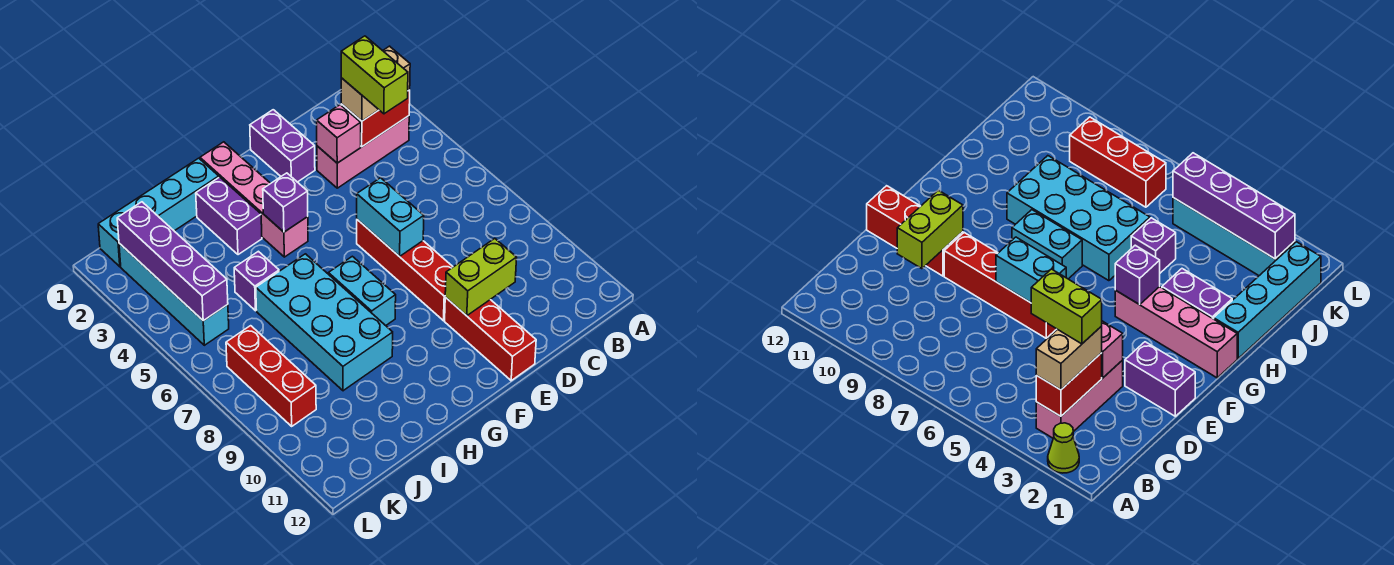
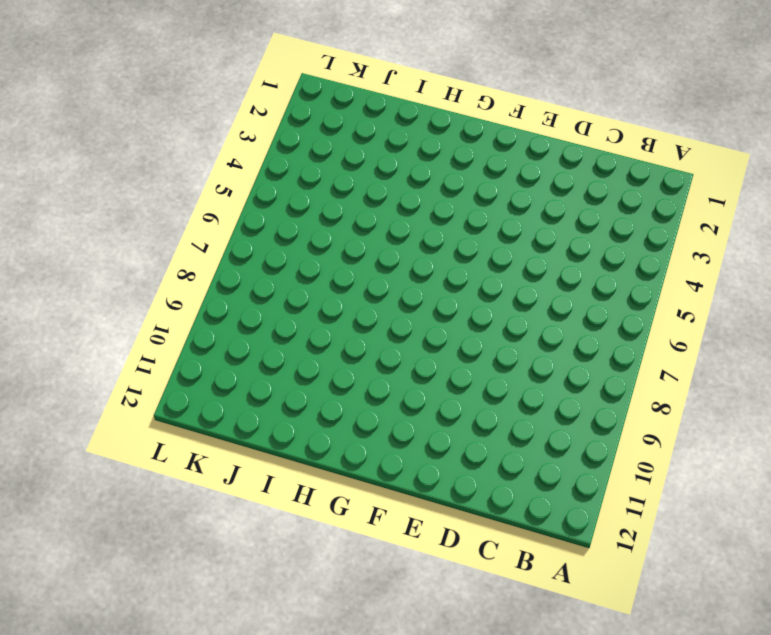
none -> lime cone A2 level 1
none -> pink brick B3:D3 level 1
none -> purple brick E1:E2 level 1

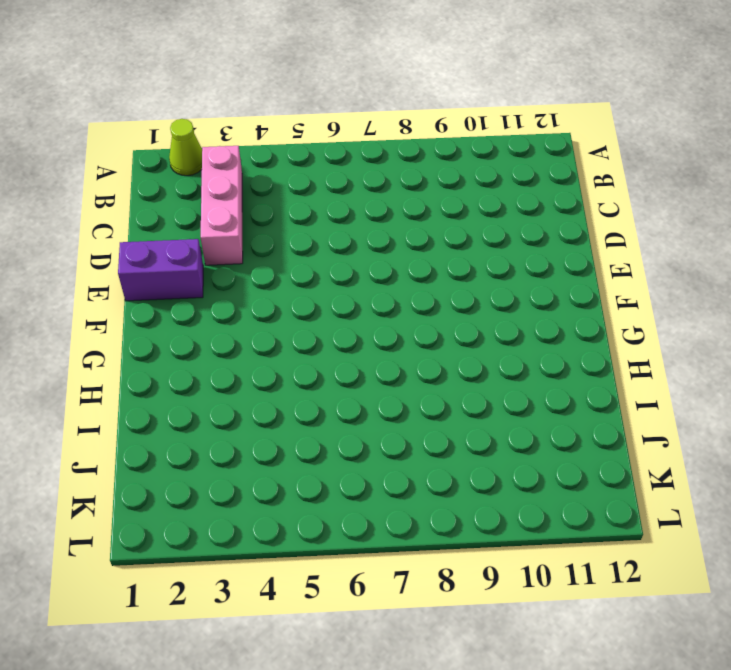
none -> red brick E6:E9 level 1
none -> red brick E10:E12 level 1
none -> pink brick G1:G4 level 1

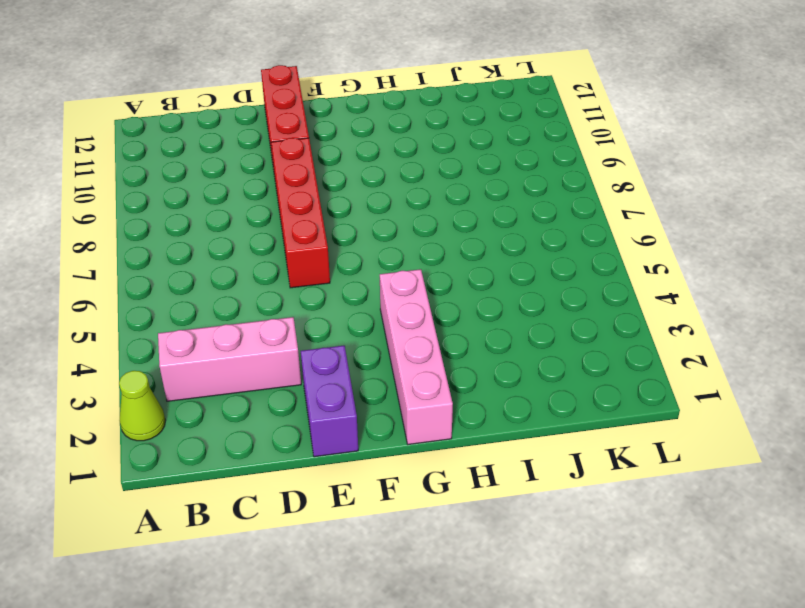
none -> cyan brick G7:G8 level 1
none -> cyan brick H1:K1 level 1
none -> purple brick H2:H3 level 1

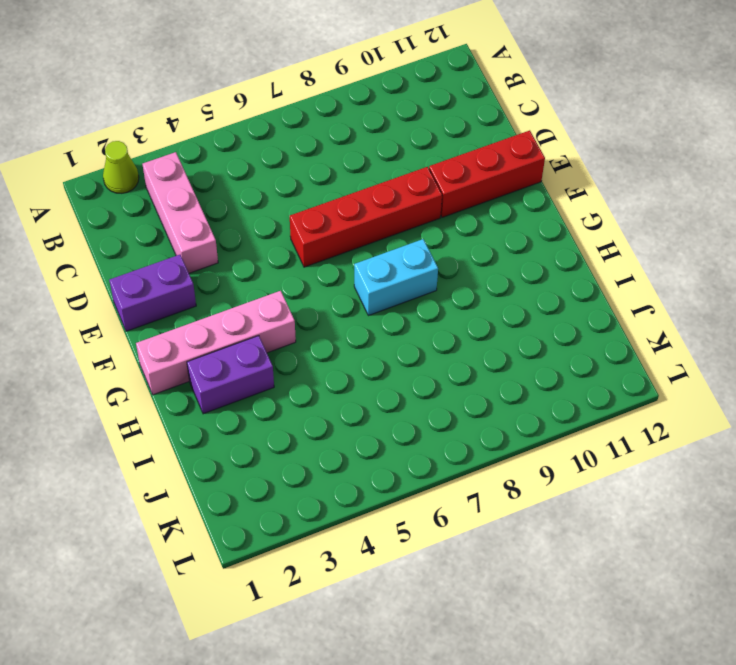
none -> cyan brick H1:K1 level 1
none -> cyan brick H6:I9 level 1
none -> purple brick I5 level 1

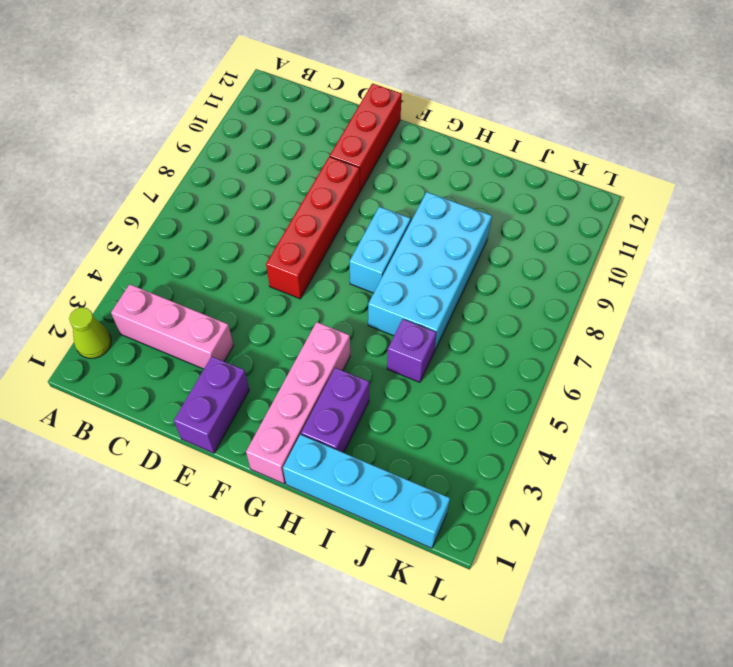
none -> cyan brick K2:K5 level 1
none -> red brick K7:K9 level 1
none -> red brick B3:C3 level 2

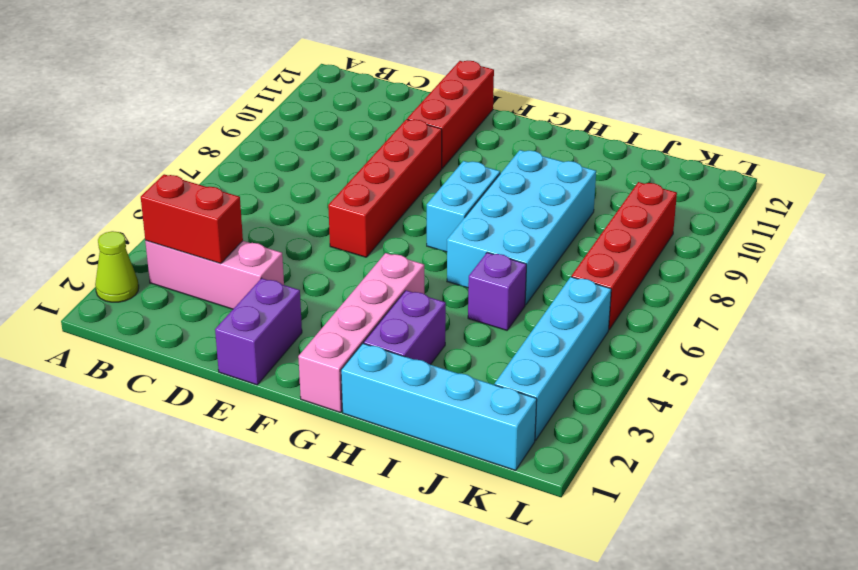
red brick K6:K9 level 1 -> red brick K7:K9 level 1
none -> pink brick D3 level 2
none -> lime brick D10:E10 level 2
none -> cyan brick E6:E7 level 2

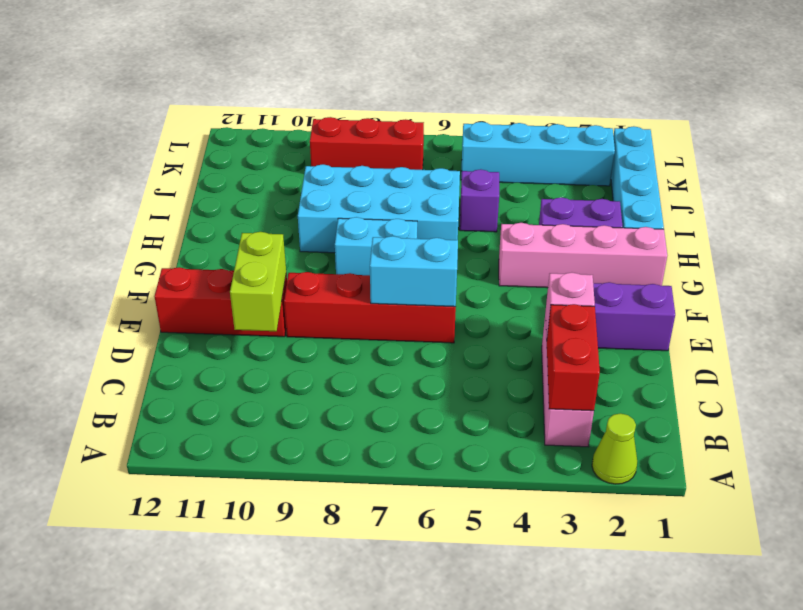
none -> purple brick G4 level 2
none -> purple brick K2:K5 level 2
none -> tan brick B3:C3 level 3

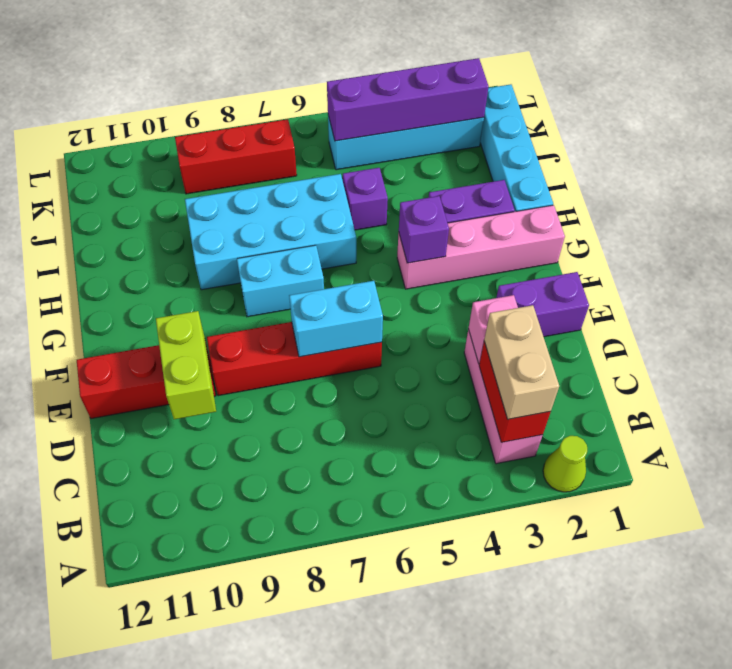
none -> lime brick C3:C4 level 4

